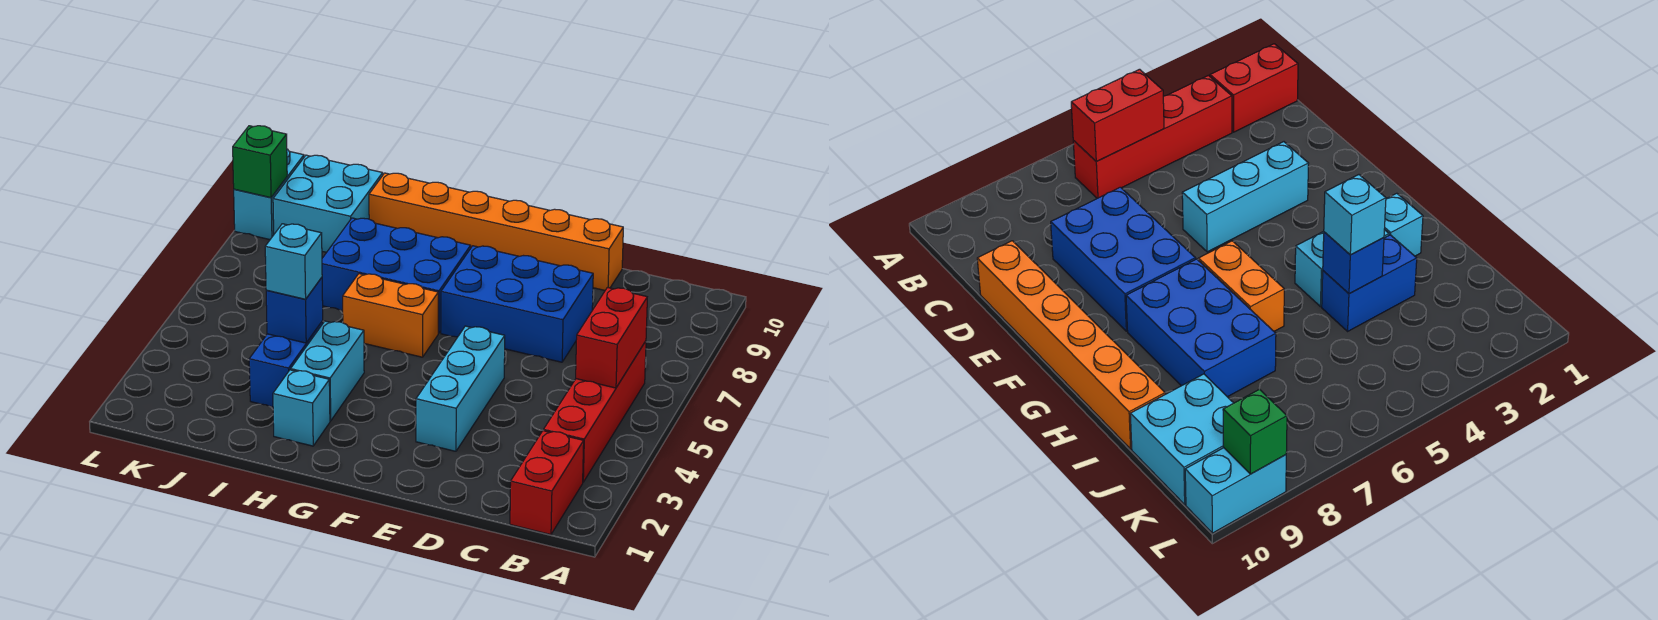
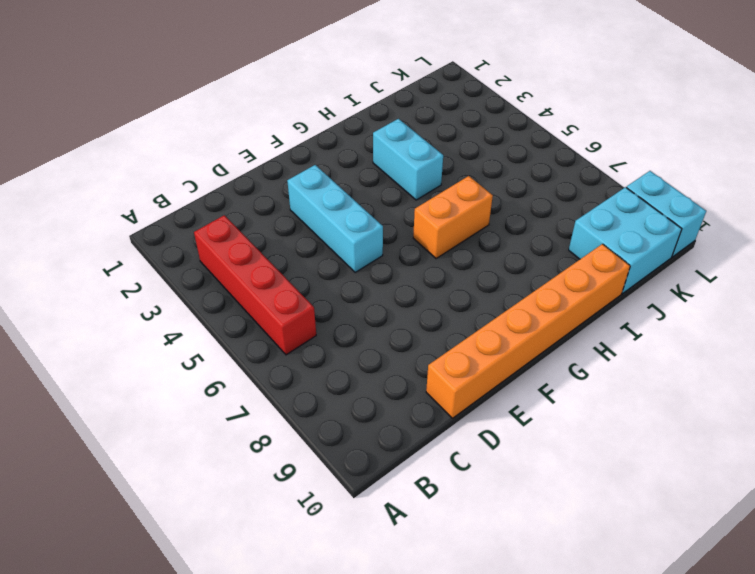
none -> red brick B1:B2 level 1
none -> blue brick D7:F8 level 1
none -> blue brick G7:I8 level 1

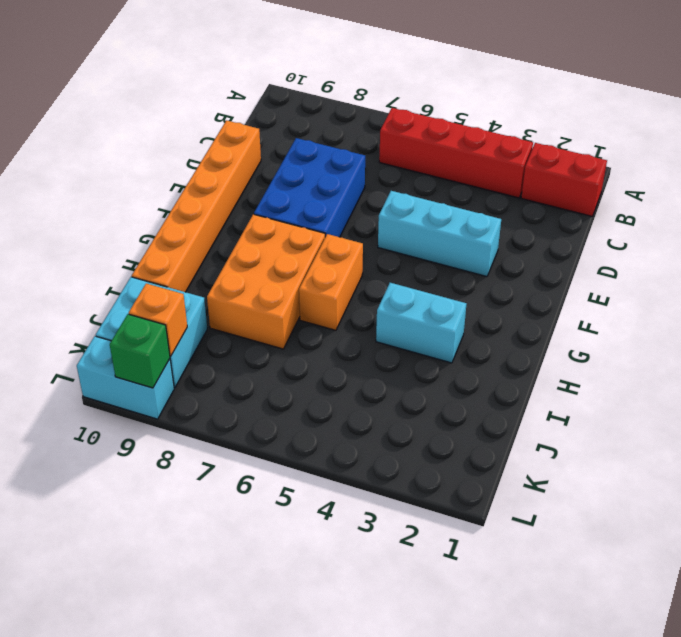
orange brick G7:I8 level 1 -> blue brick G7:I8 level 1
orange brick K9 level 2 -> none
none -> cyan brick H2 level 1
none -> blue brick I3:I4 level 1
none -> red brick B5:B6 level 2

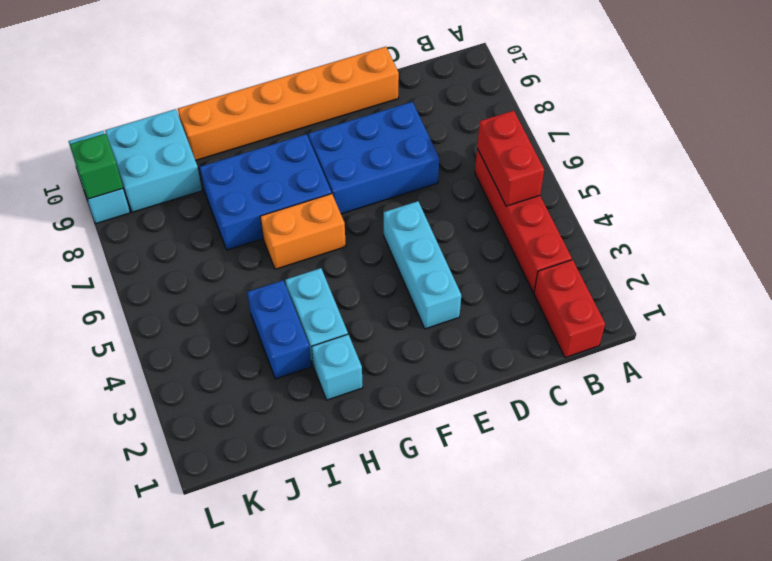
none -> blue brick I4 level 2
none -> cyan brick I4 level 3

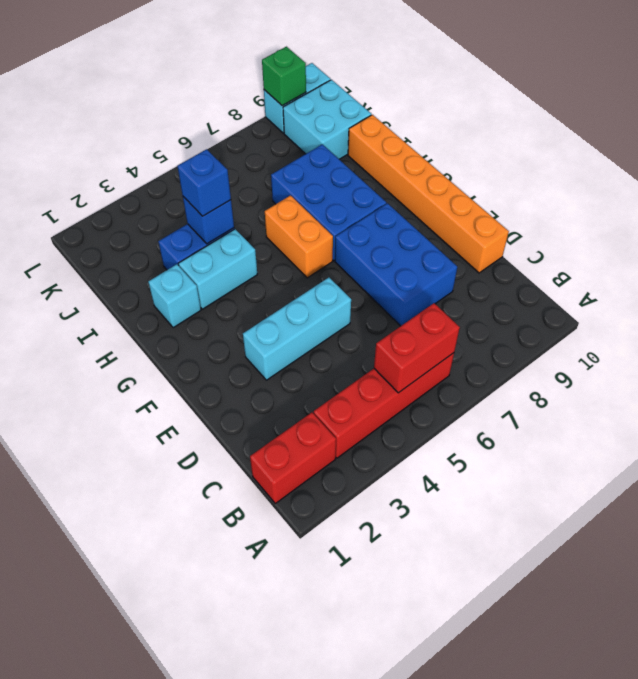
blue brick I4 level 3 -> cyan brick I4 level 3

